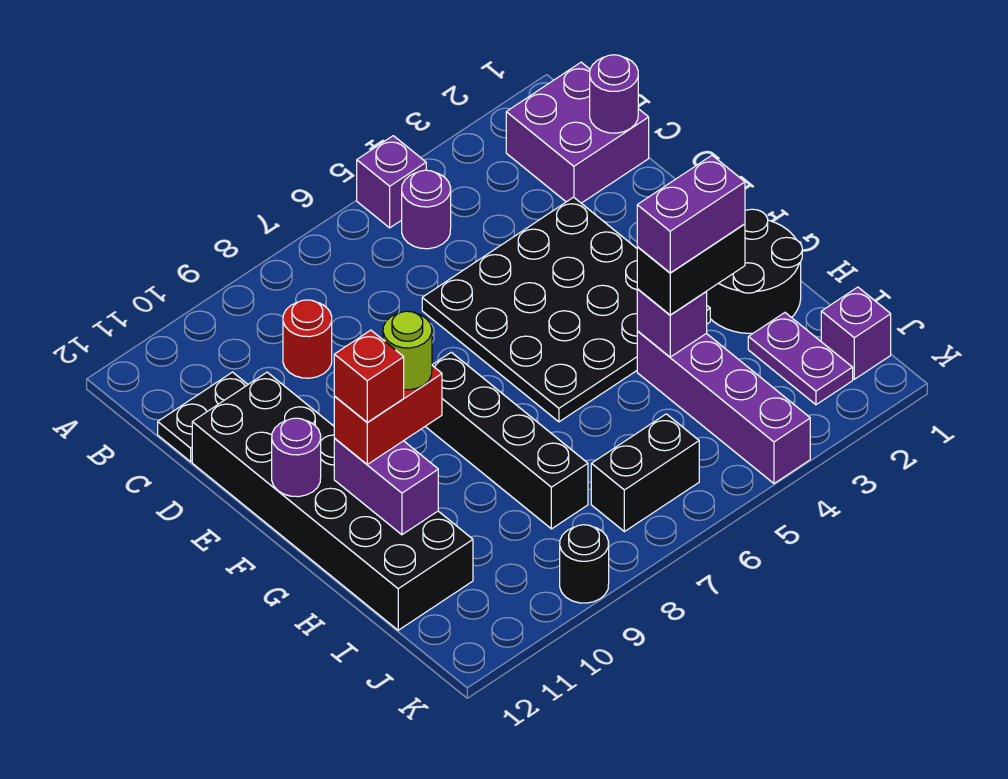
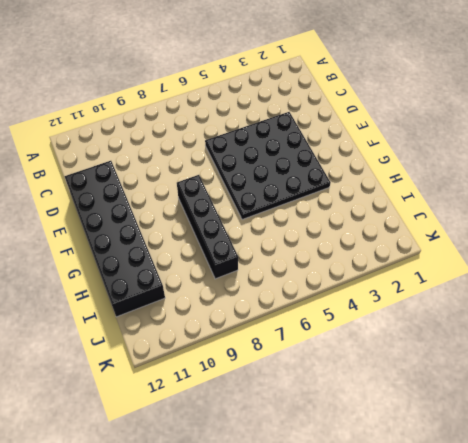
none -> purple brick A5 level 1
none -> purple brick B1:C2 level 1
none -> purple round brick B5 level 1

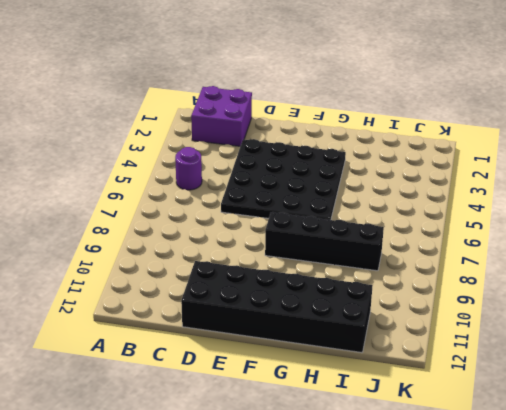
none -> purple brick A5 level 1
none -> red round brick C9 level 1
none -> black plate C11:C12 level 1

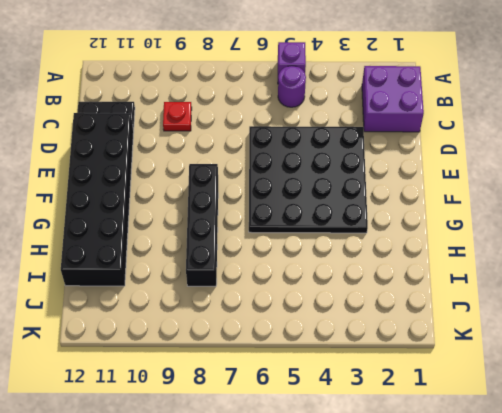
red plate C9 level 1 -> red round brick C9 level 1
none -> black round brick G1:H2 level 1
none -> purple brick H4:K4 level 1
none -> purple plate I2:J2 level 1

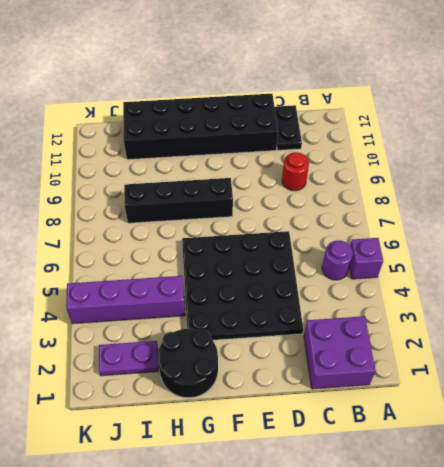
none -> purple brick J1 level 1
none -> black brick J6:J7 level 1
none -> black round brick K9 level 1

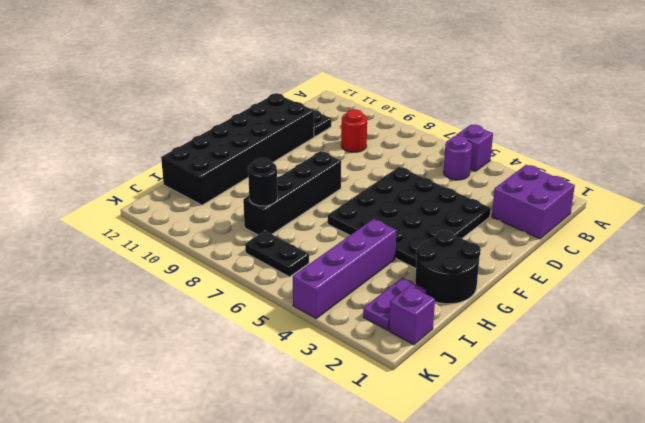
black round brick I8 level 2 -> black round brick K9 level 1
black plate J6:J7 level 1 -> black brick J6:J7 level 1
none -> purple round brick C1 level 2
none -> purple round brick F12 level 2
none -> purple brick G11:H11 level 2

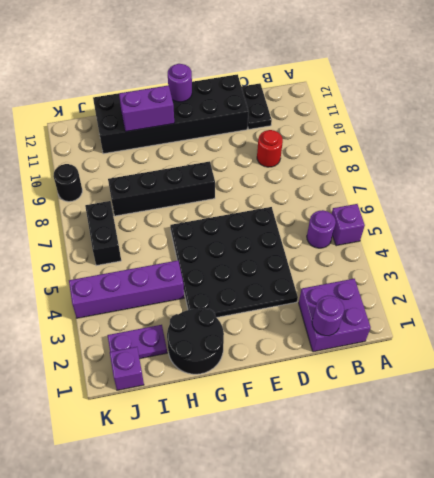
none -> purple brick H4 level 2
none -> red brick G10:G11 level 3
none -> black brick H3:H4 level 3

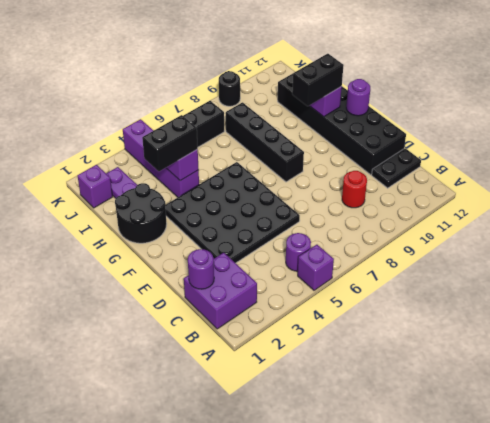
black brick G10:G11 level 3 -> red brick G10:G11 level 3
none -> lime round brick G10 level 4
none -> red brick G11 level 4
none -> purple brick H3:H4 level 4

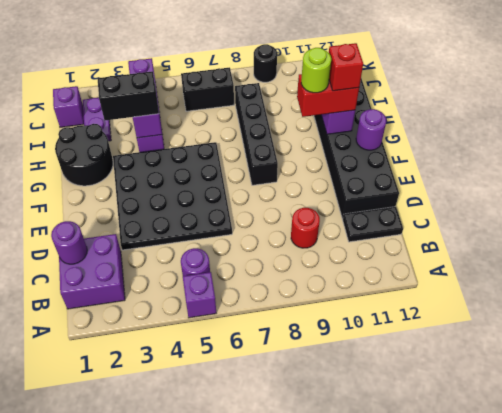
none -> purple brick H3:H4 level 4

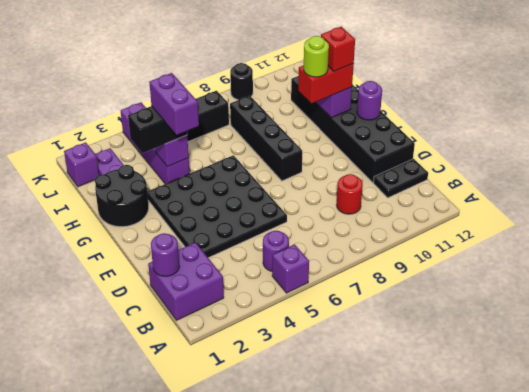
purple brick G4:H4 level 4 -> purple brick H3:H4 level 4

